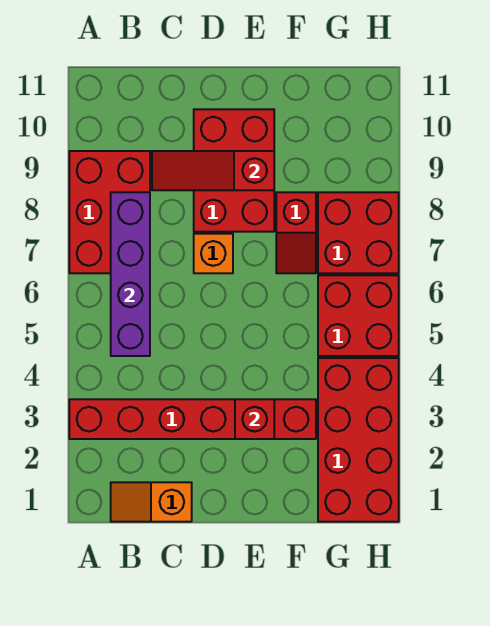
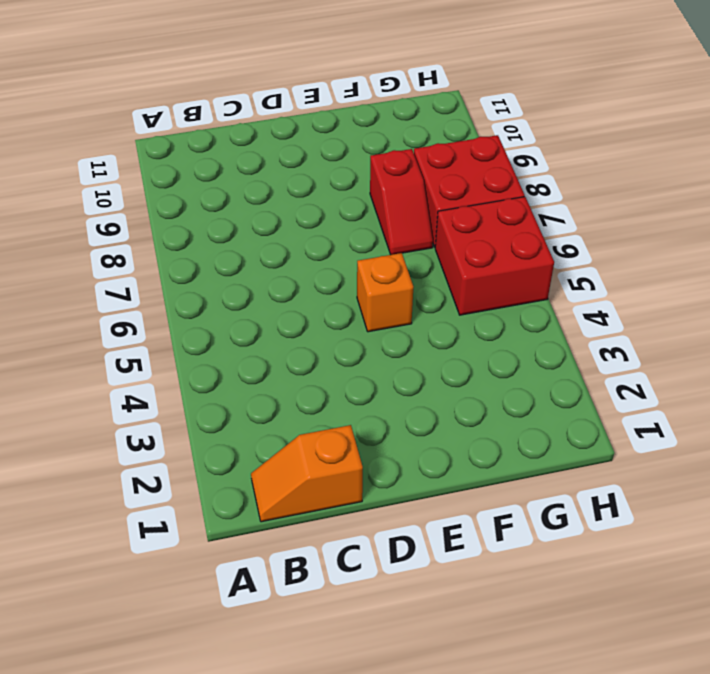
orange brick E5 level 1 -> orange brick D7 level 1
none -> red brick A3:F3 level 1
none -> red brick A7:B9 level 1
none -> red brick D8:E10 level 1

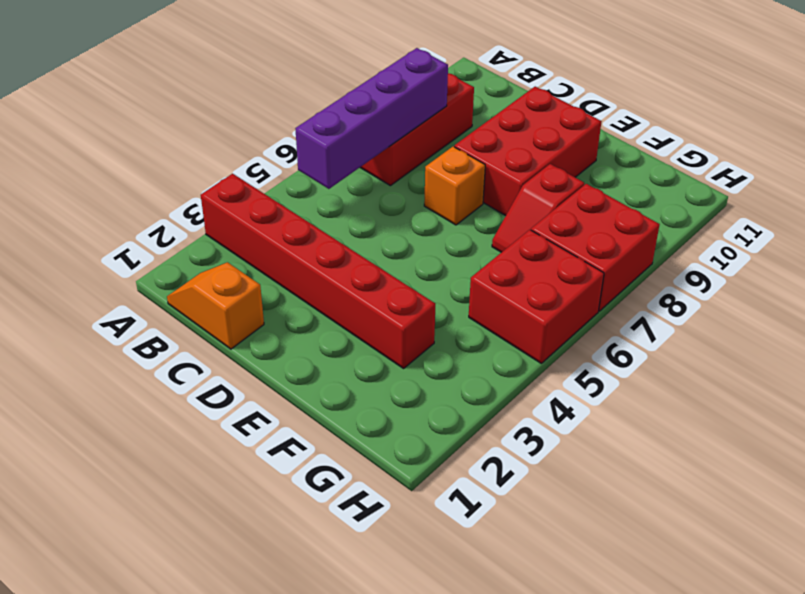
none -> red brick G1:H4 level 1
none -> red slope C9:E9 level 2 top E
none -> red brick E3 level 2

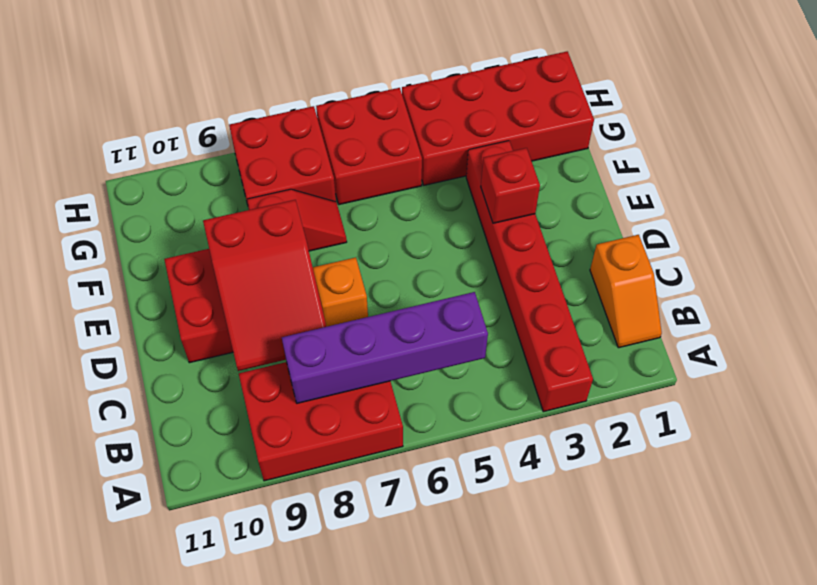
red slope C8:E9 level 2 top E -> red slope C9:E9 level 2 top E

